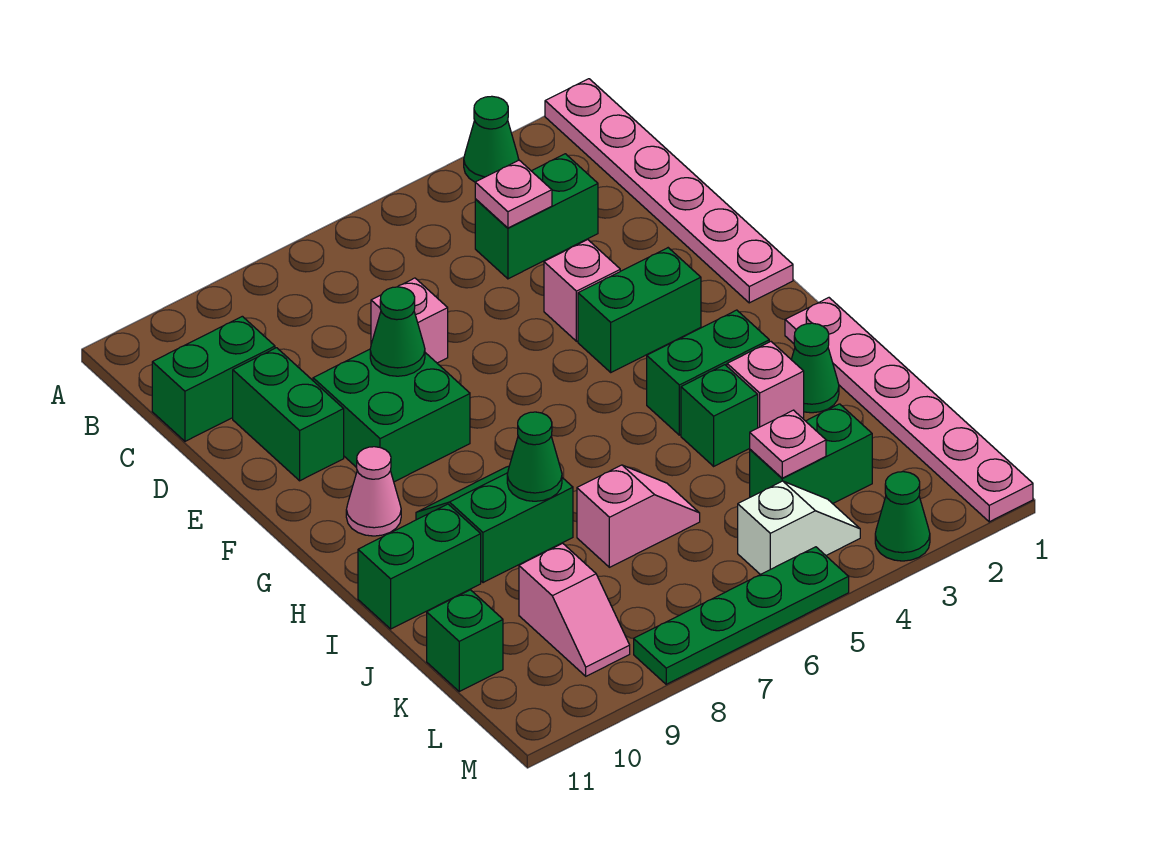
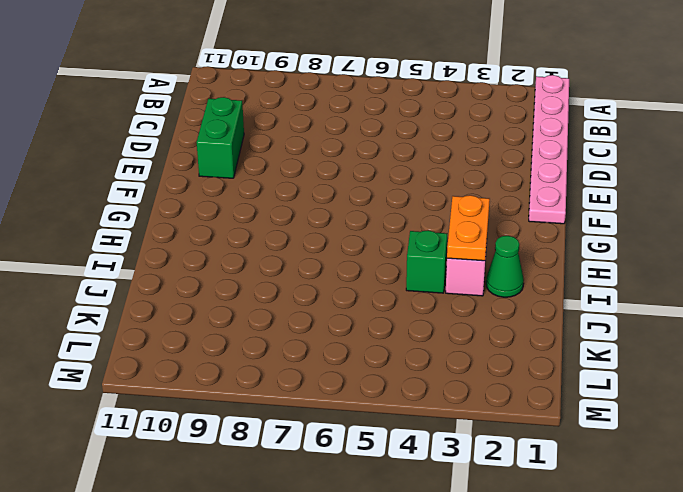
orange plate H3:I3 level 2 -> none
none -> green cone A3 level 1
none -> green brick C3:C4 level 1
none -> green brick C10:C11 level 1

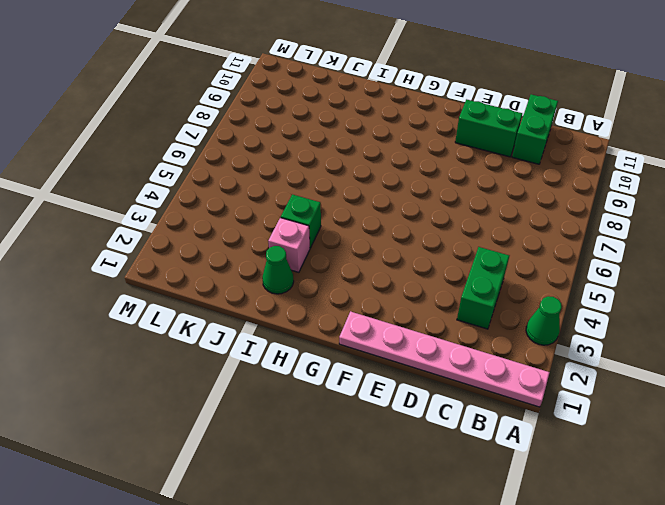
none -> pink brick D7 level 1
none -> pink brick E4 level 1
none -> green brick E8:F9 level 1

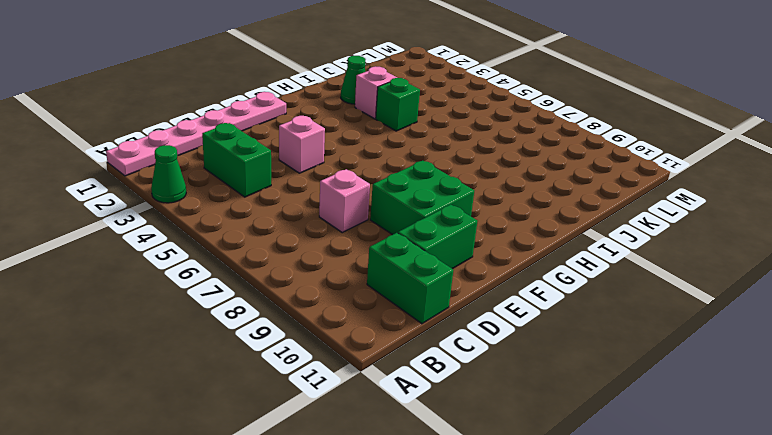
none -> green brick F3:F4 level 1
none -> pink cone G10 level 1
none -> pink plate H1:M1 level 1

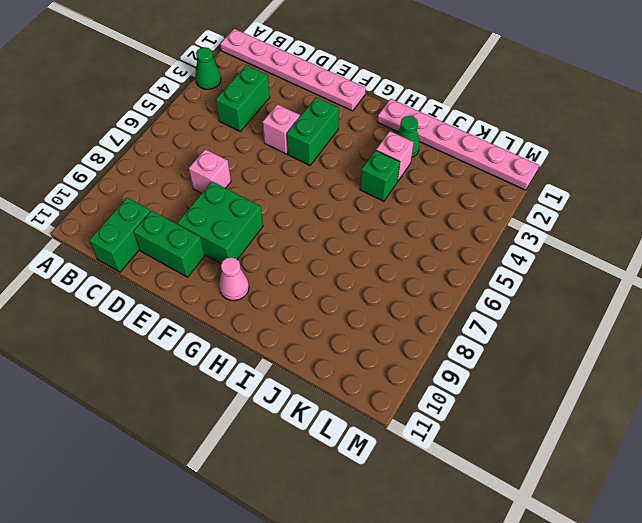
none -> green brick H3:H4 level 1
none -> green slope H8:I9 level 1 top I
none -> green brick I10:I11 level 1

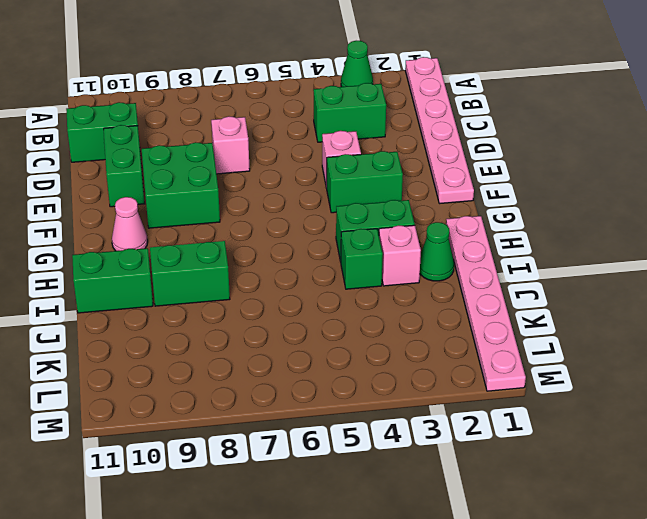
none -> pink slope J6:J7 level 1 top 7
none -> green brick K3:K4 level 1
none -> pink slope K9:L9 level 1 top K

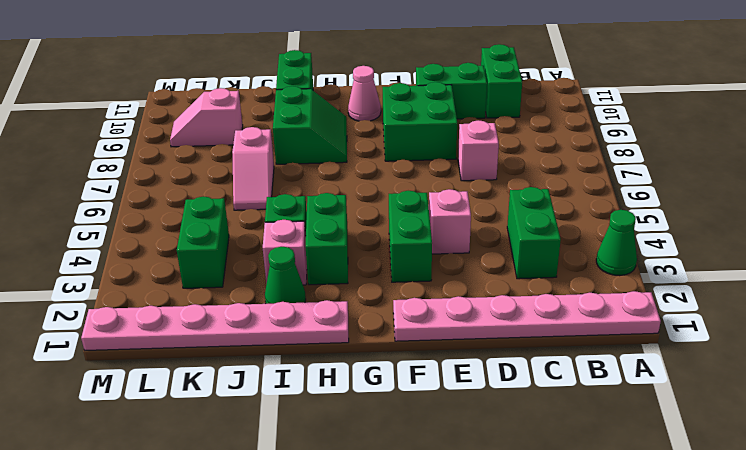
none -> green brick K11 level 1
none -> white slope L4:L5 level 1 top 5
none -> green cone M3 level 1

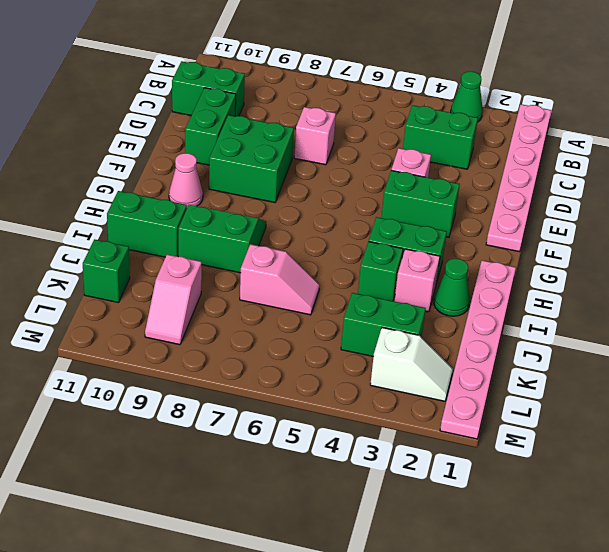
white slope L2:L3 level 1 top 3 -> white slope L4:L5 level 1 top 5
none -> green cone M3 level 1
none -> green plate M5:M8 level 1
none -> pink plate C4 level 2

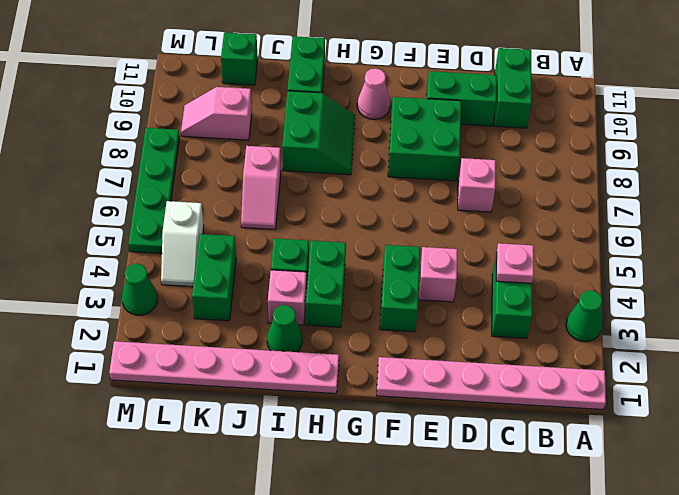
none -> green cone E8 level 2
none -> green cone I8 level 2
none -> pink plate K4 level 2

